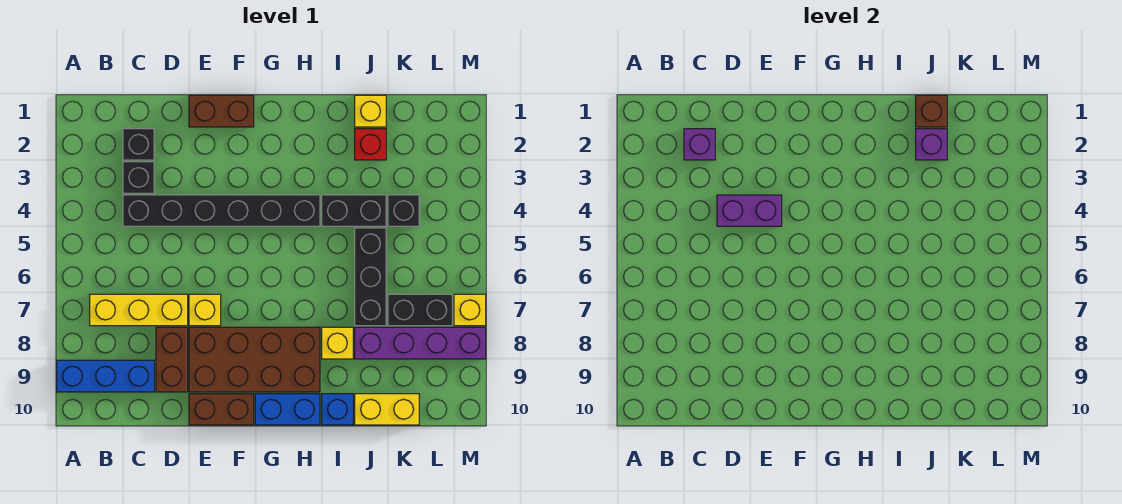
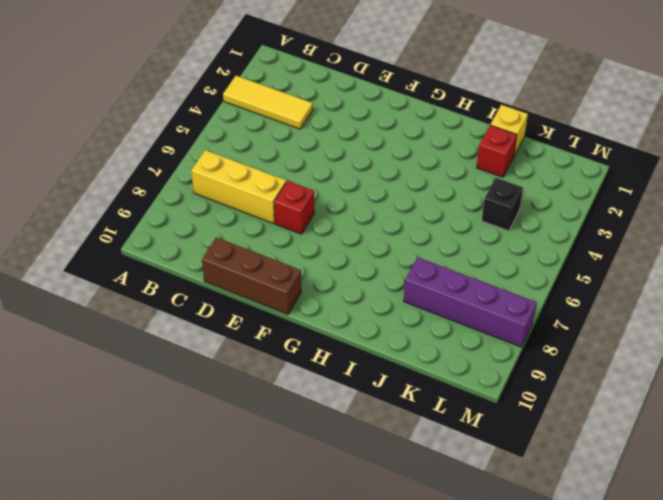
yellow tile A3:C3 level 1 -> black brick C3 level 1
brown brick D10:F10 level 1 -> brown brick E10:F10 level 1
red brick E7 level 1 -> yellow brick E7 level 1
none -> blue brick A9:C9 level 1
none -> black brick C2 level 1
none -> black brick C4:H4 level 1

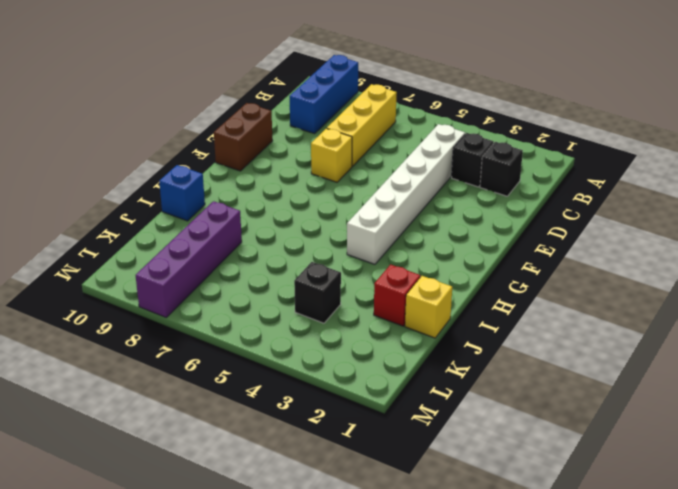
white brick C4:H4 level 1 -> black brick C4:H4 level 1
none -> brown brick D8:D9 level 1
none -> brown brick E1:F1 level 1
none -> brown brick E8:H9 level 1

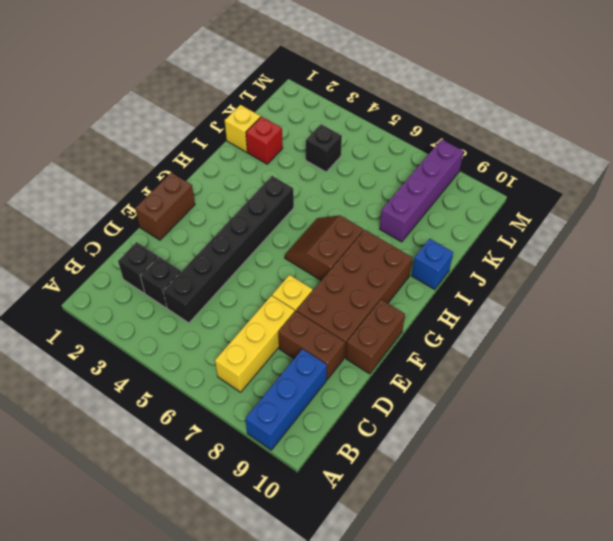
brown slope G6:H7 level 1 top 7 -> none
none -> blue brick G10:H10 level 1
none -> black brick I4:J4 level 1
none -> yellow brick I8 level 1

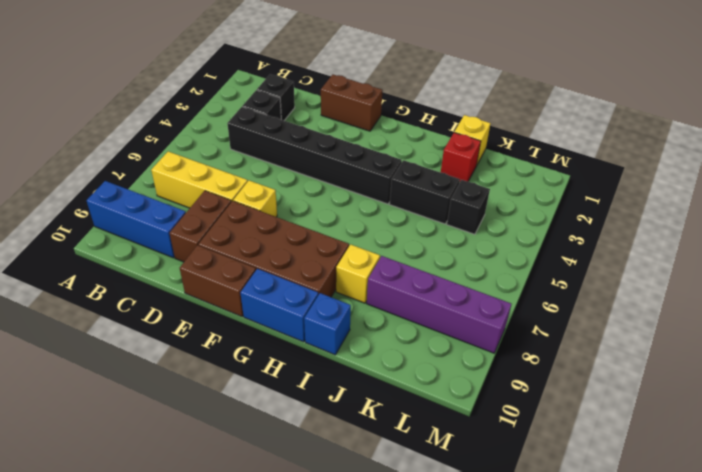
none -> black brick J5:J7 level 1
none -> yellow brick J10:K10 level 1
none -> black brick K7:L7 level 1

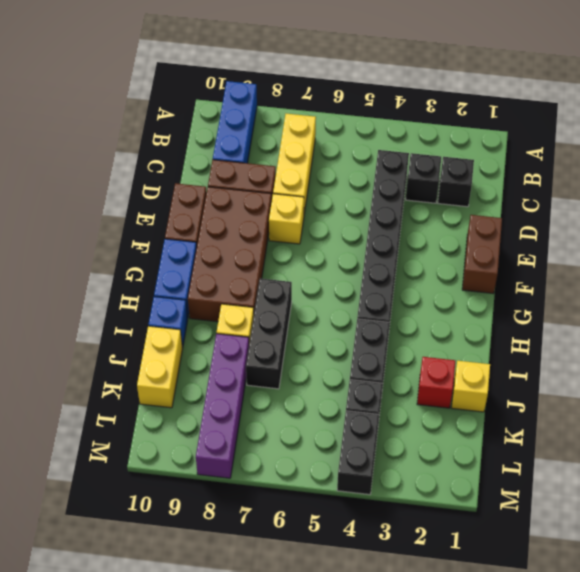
black brick H7:J7 level 1 -> black brick J5:J7 level 1
black brick L4:M4 level 1 -> black brick K7:L7 level 1
none -> yellow brick M7 level 1
none -> purple brick C2 level 2
none -> purple brick D4:E4 level 2

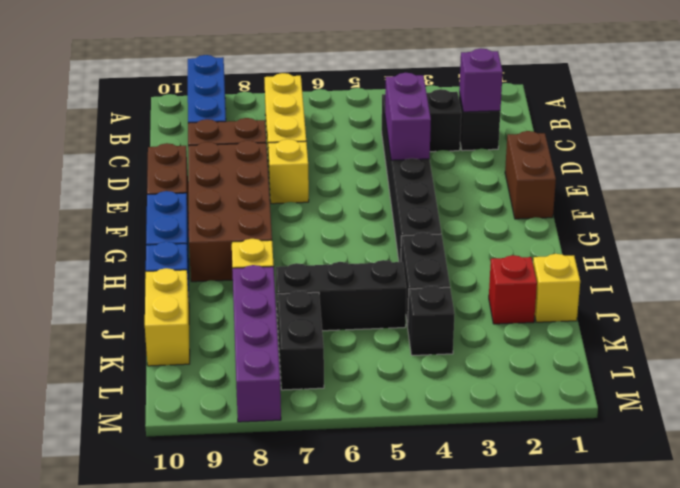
none -> yellow brick M7 level 1
none -> brown brick J1 level 2
none -> purple brick J2 level 2

